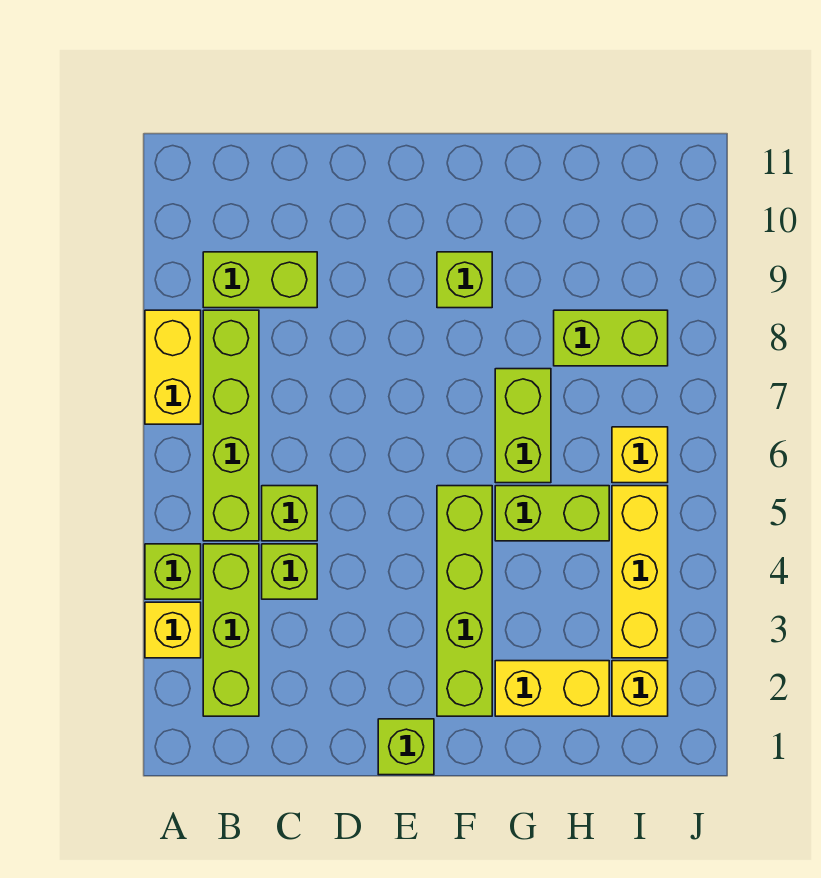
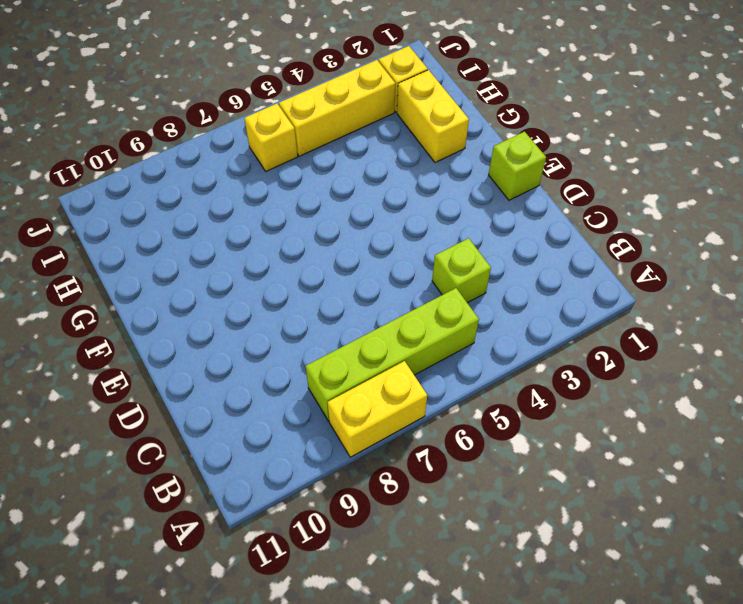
none -> yellow brick A3 level 1
none -> lime brick A4 level 1
none -> lime brick B2:B4 level 1

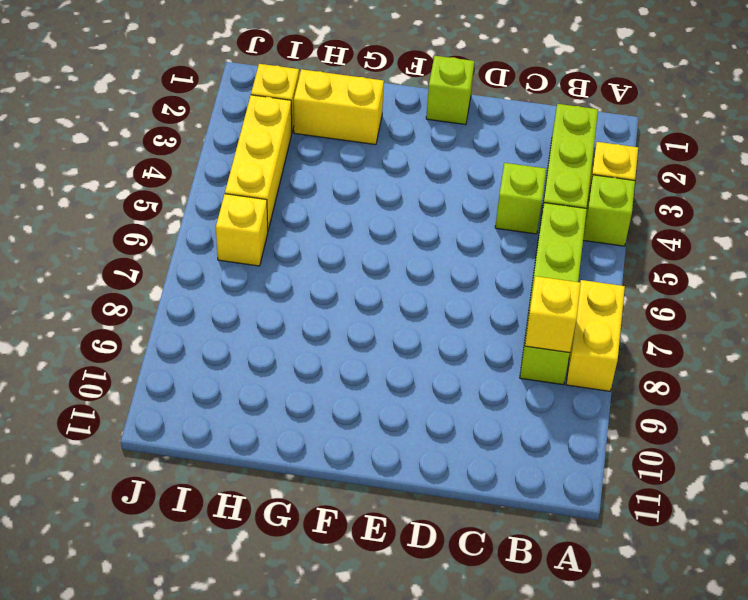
yellow brick B8 level 2 -> none
none -> lime brick B9:C9 level 1
none -> lime brick C5 level 1
none -> lime brick F2:F5 level 1

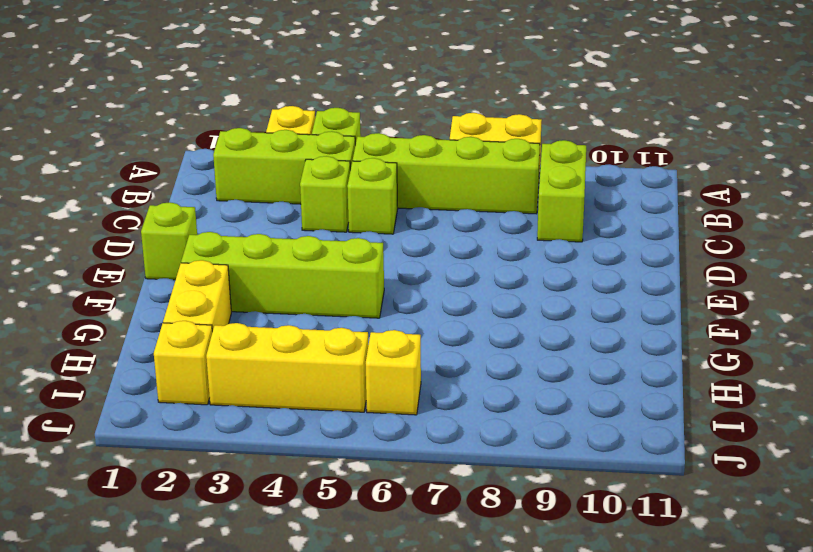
none -> lime brick F9 level 1
none -> lime brick G5:H5 level 1
none -> lime brick G6:G7 level 1

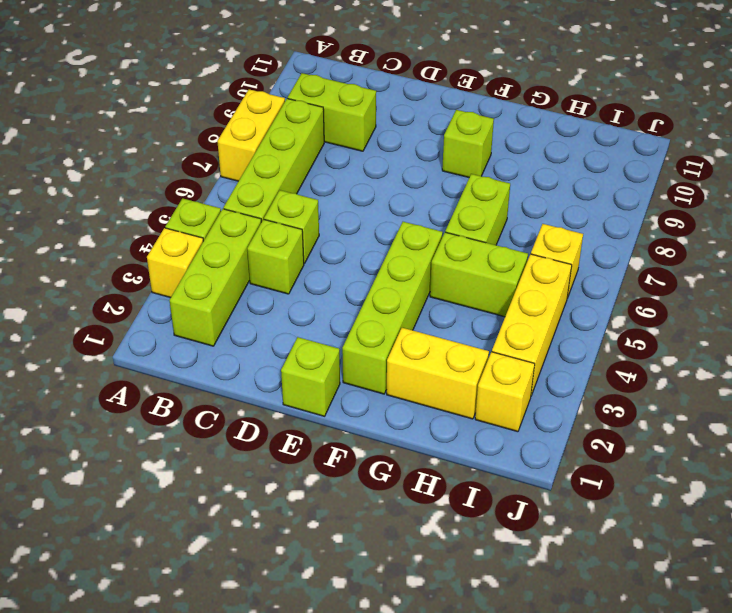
none -> lime brick H8:I8 level 1

